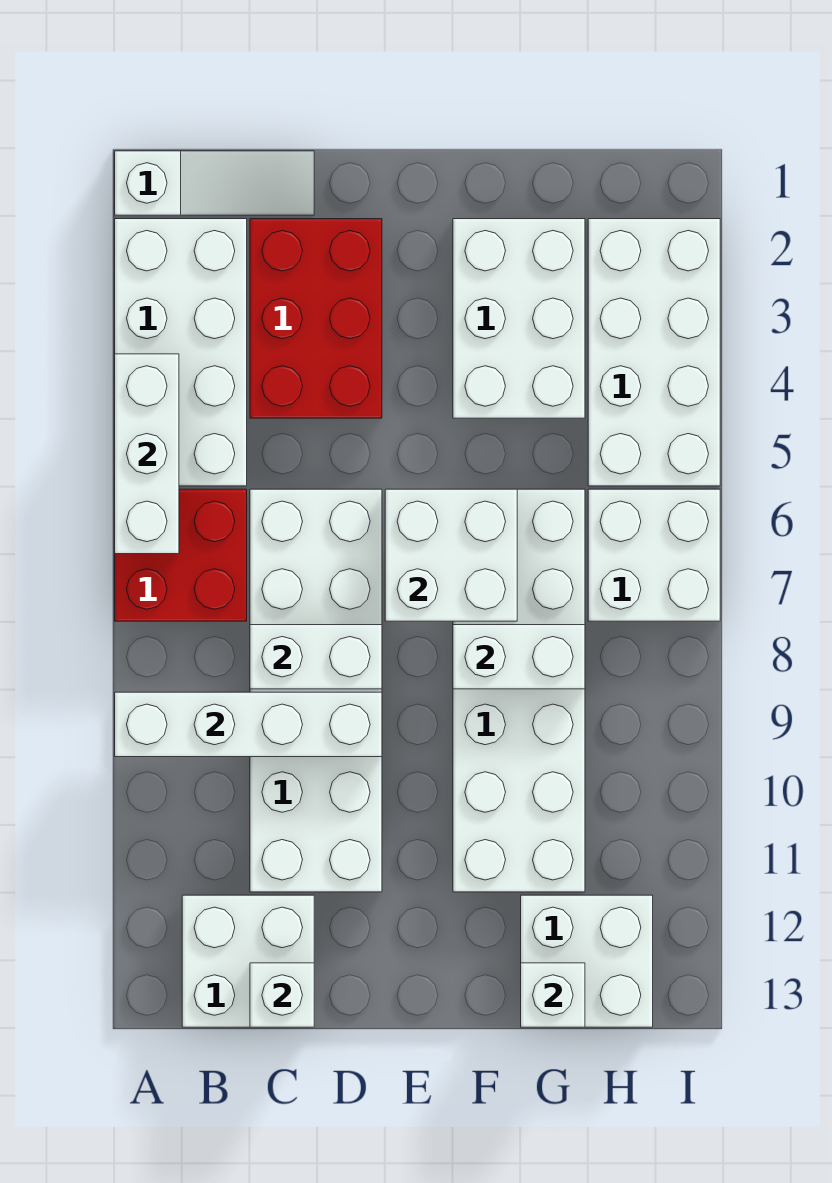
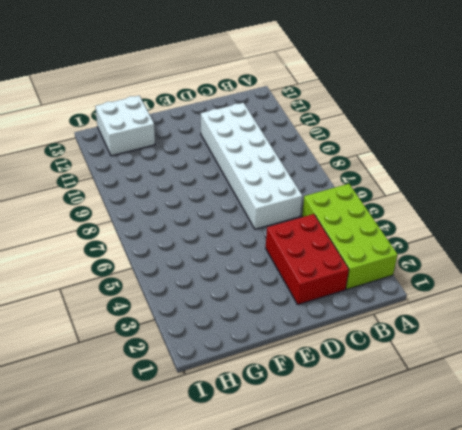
lime brick A2:B5 level 1 -> white brick A2:B5 level 1
none -> white slope A1:C1 level 1 top A
none -> red brick A6:B7 level 1
none -> white brick B12:C13 level 1

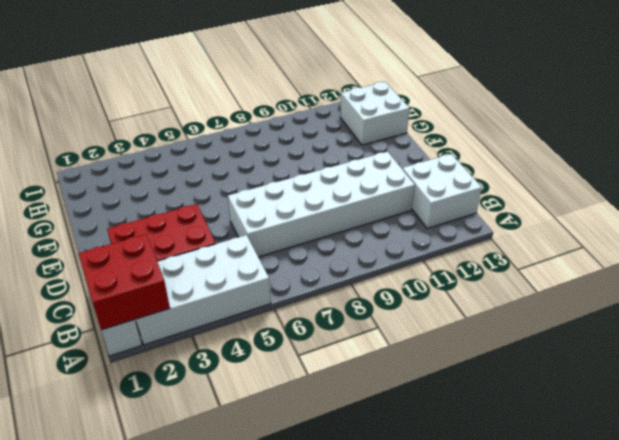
red brick A1:B2 level 2 -> red brick A6:B7 level 1
none -> white brick F2:G4 level 1
none -> white brick F6:G11 level 1
none -> white brick H2:I5 level 1

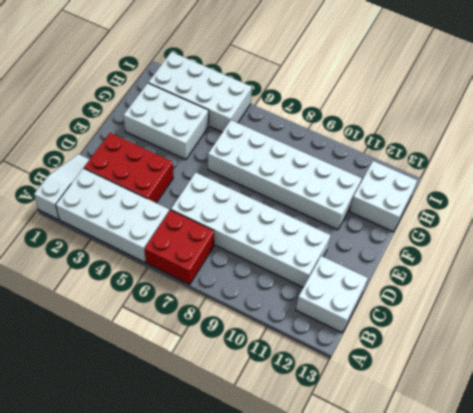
none -> white brick H6:I7 level 1
none -> white brick A4:A6 level 2
none -> white brick A9:D9 level 2

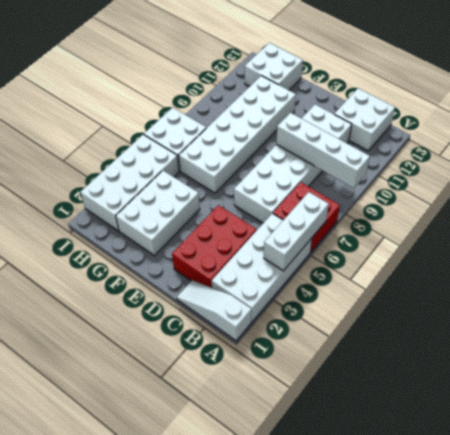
none -> white brick C8:D8 level 2
none -> white brick C13 level 2
none -> white brick E6:F7 level 2

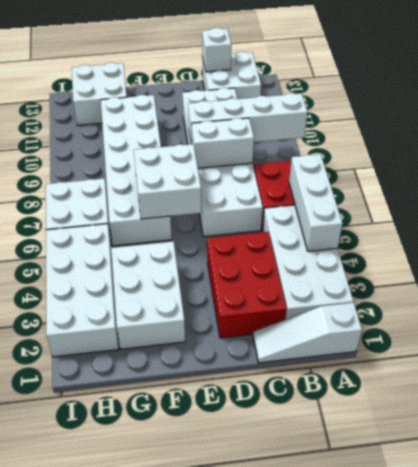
none -> white brick F8:G8 level 2
none -> white brick G13 level 2

